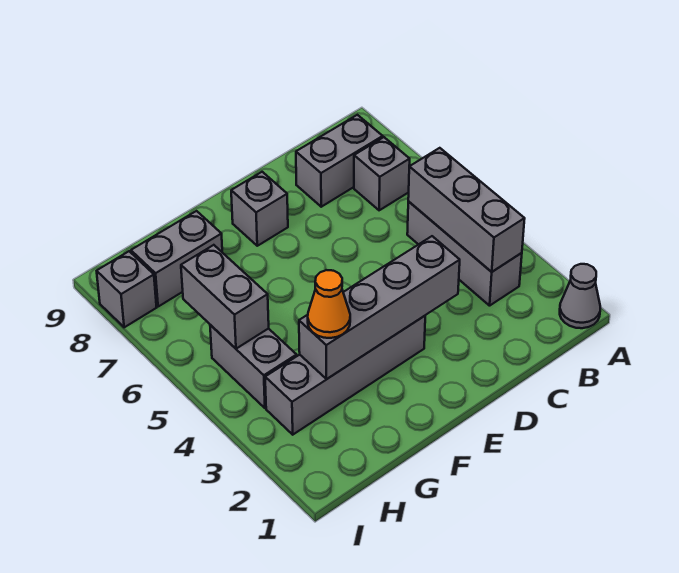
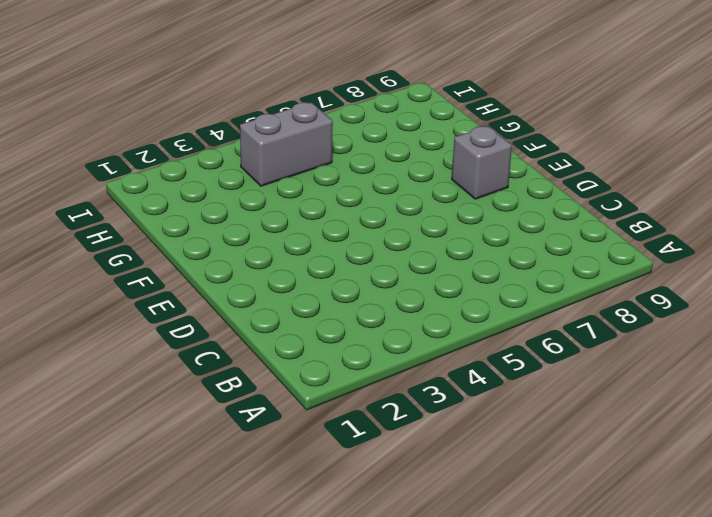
none -> grey cone A1 level 1
none -> grey brick B3:B5 level 1
none -> grey brick B7 level 1

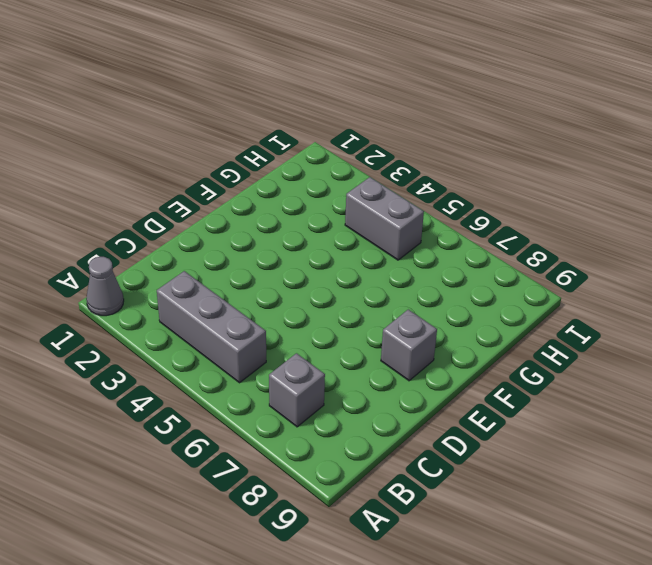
none -> grey brick B8:C8 level 1
none -> grey brick E3:H3 level 1
none -> grey brick G8:H8 level 1

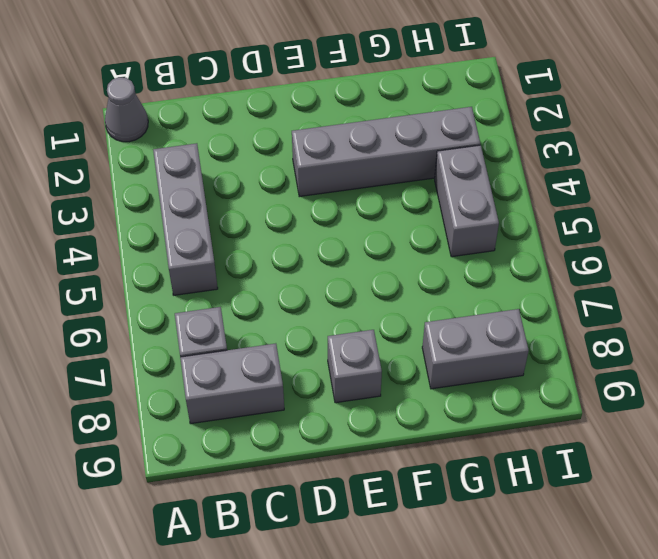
none -> grey brick I8 level 1
none -> grey brick B3:B5 level 2
none -> grey brick D3:G3 level 2

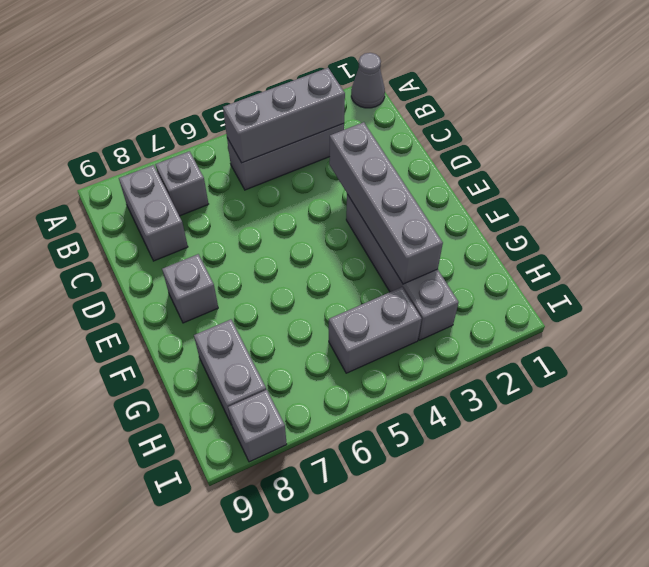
none -> grey brick H5:H6 level 2
none -> orange cone G3 level 3

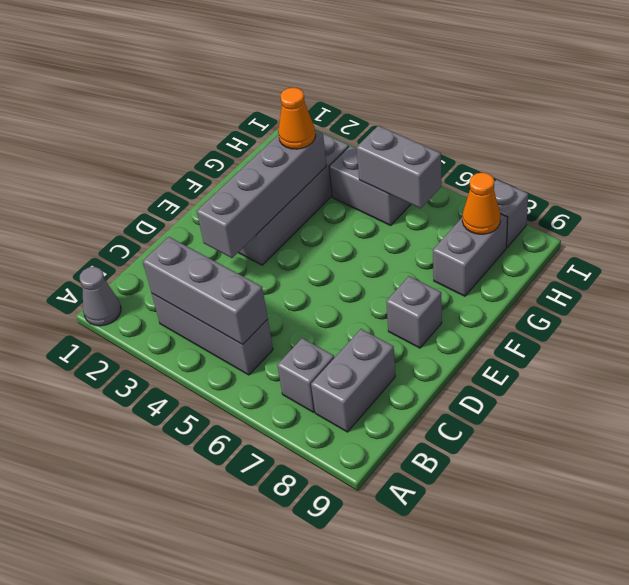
orange cone H8 level 2 -> none

